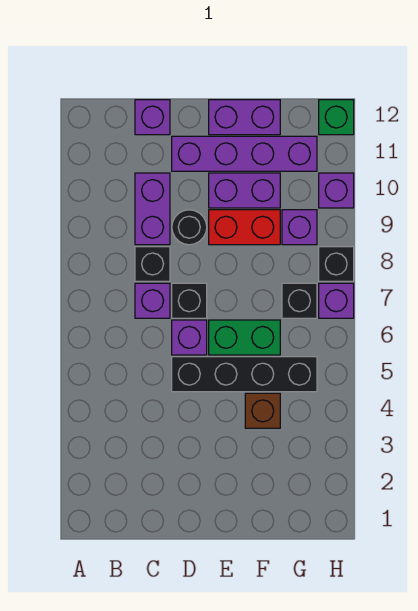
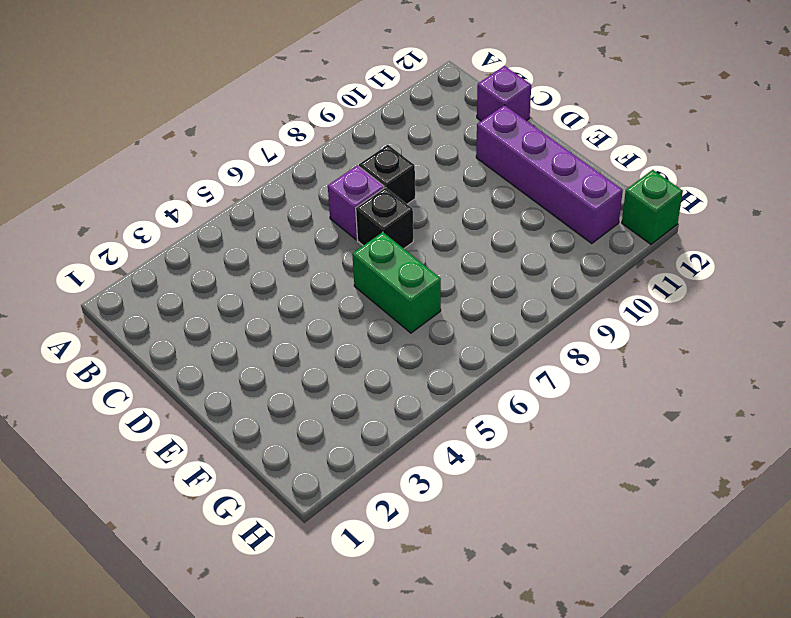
none -> purple brick C9:C10 level 1
none -> black brick D5:G5 level 1
none -> purple brick D6 level 1

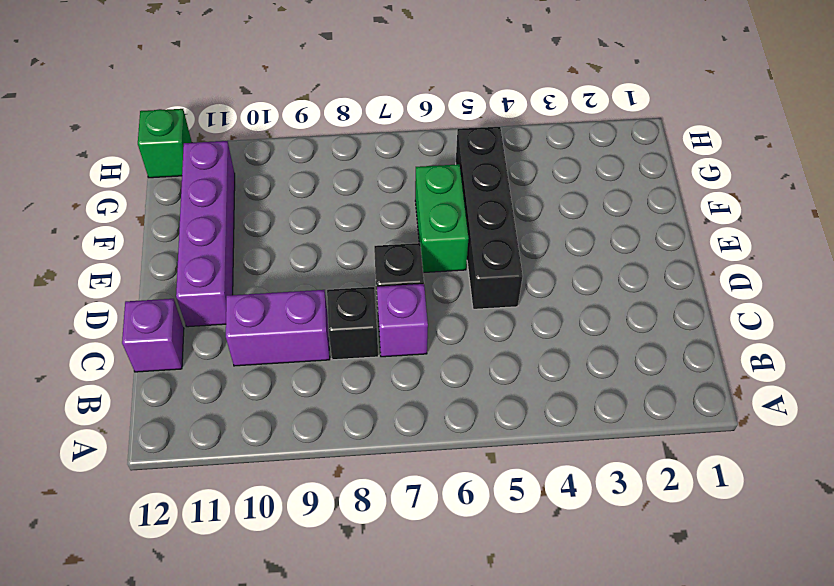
none -> purple brick D6 level 1
none -> black round brick D9 level 1
none -> red brick E9:F9 level 1

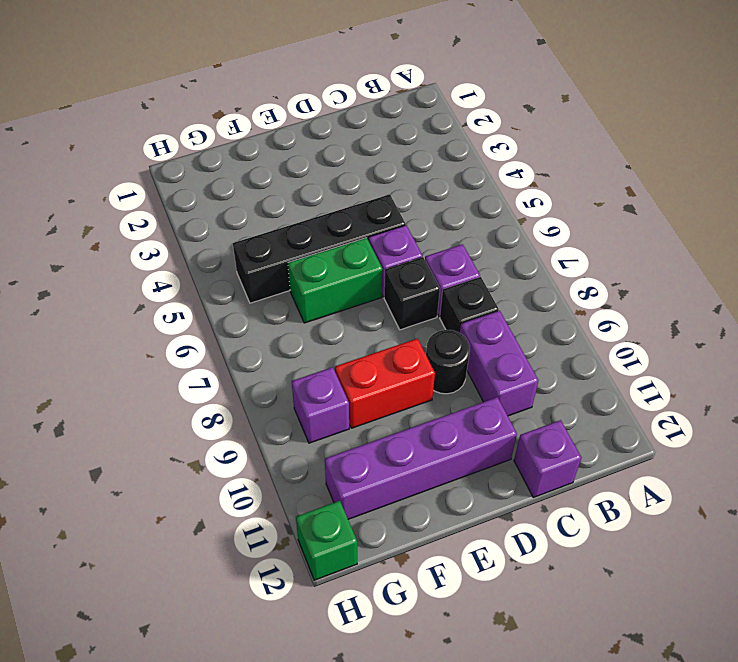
none -> purple brick E10:F10 level 1
none -> purple brick E12:F12 level 1
none -> brown brick F4 level 1

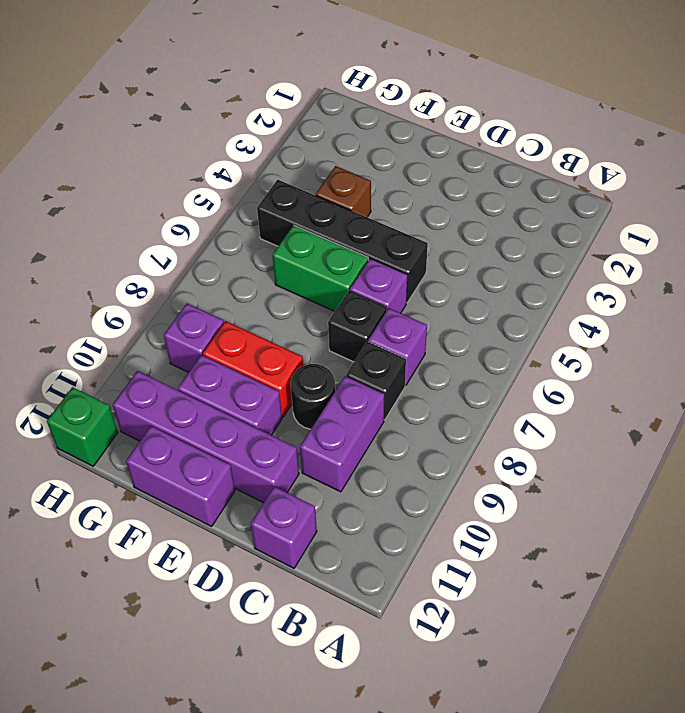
none -> black brick G7 level 1
none -> purple brick H7 level 1
none -> black brick H8 level 1

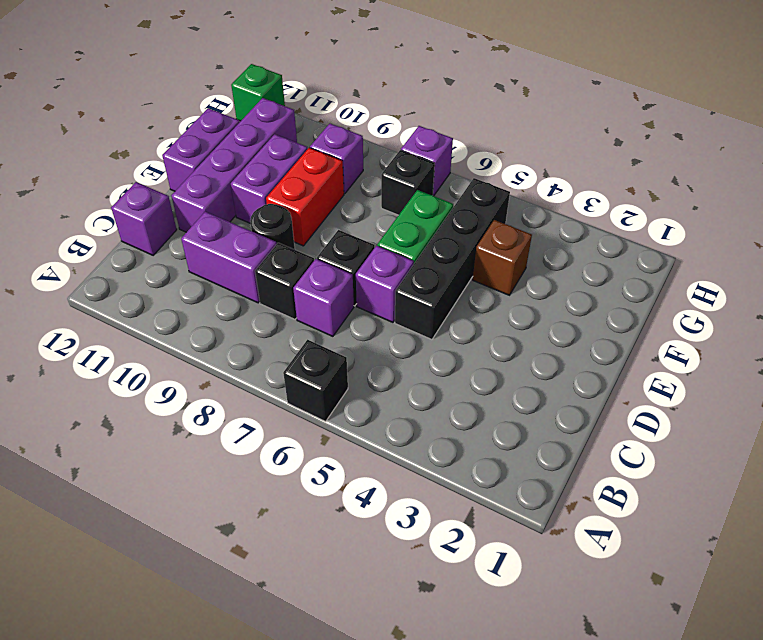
black brick A6 level 1 -> black brick H8 level 1
none -> purple brick H10 level 1

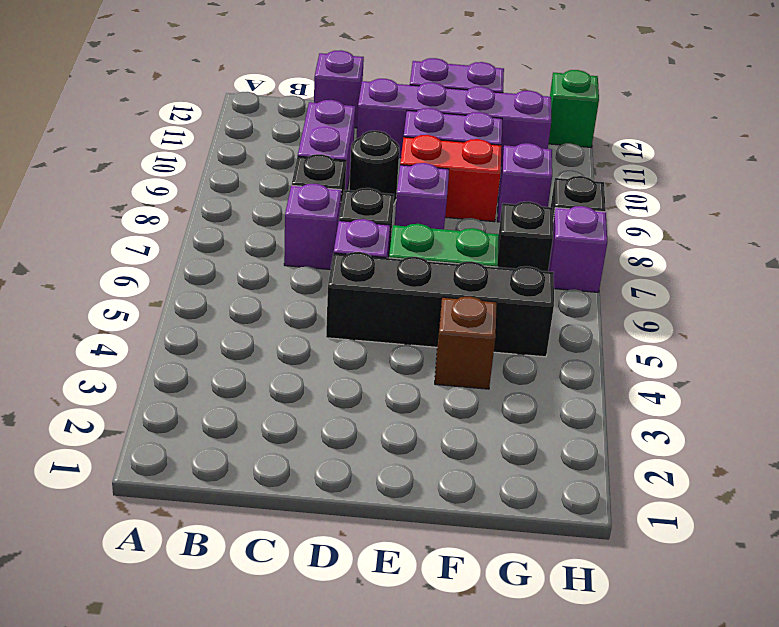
purple brick E8 level 1 -> purple brick H10 level 1

